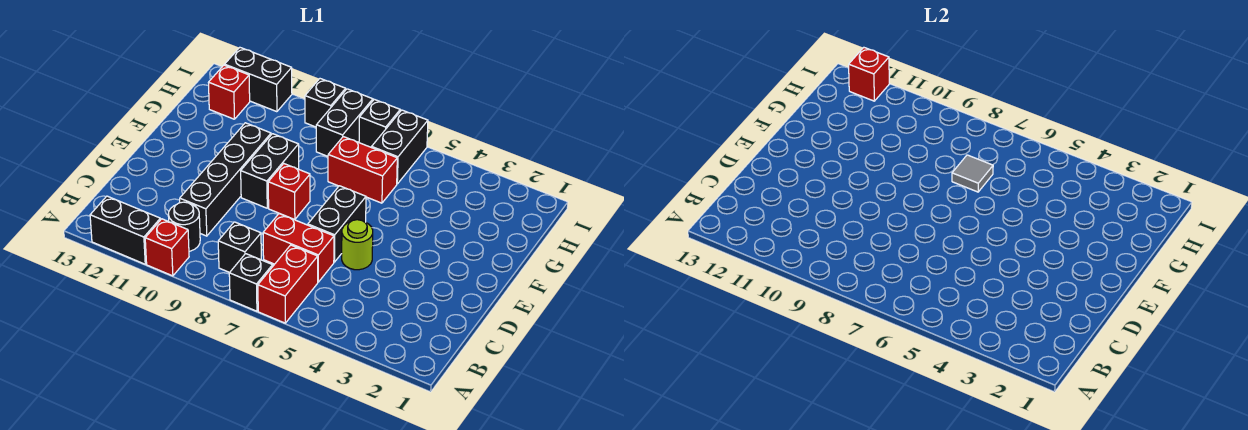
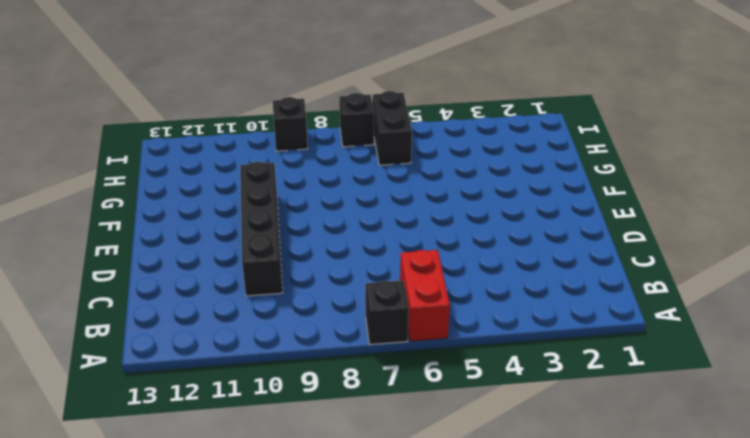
none -> red brick A10 level 1
none -> black brick A11:A12 level 1
none -> black brick B8 level 1

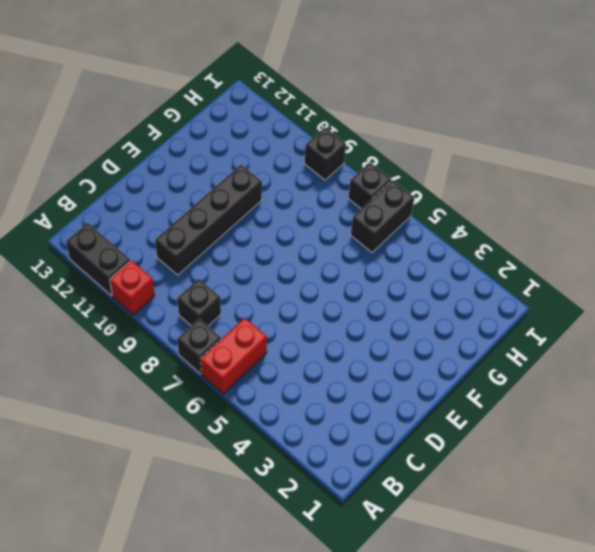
none -> black round brick B10 level 1
none -> red brick C6:C7 level 1
none -> lime round brick D5 level 1

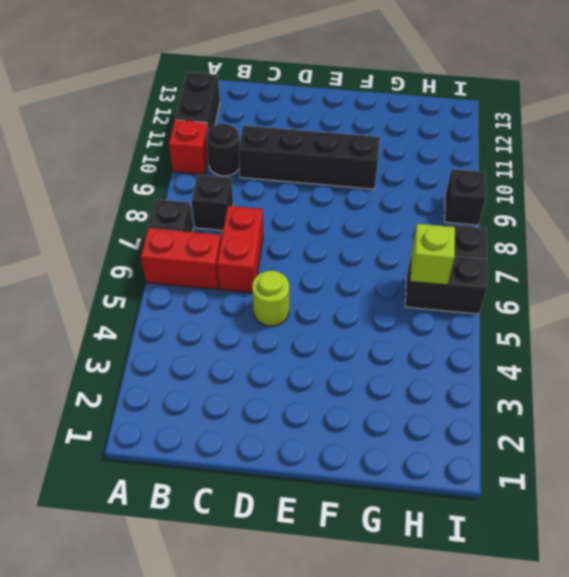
lime brick H6 level 2 -> none
none -> black brick D6:E6 level 1
none -> red brick E8 level 1
none -> black brick E9:F9 level 1

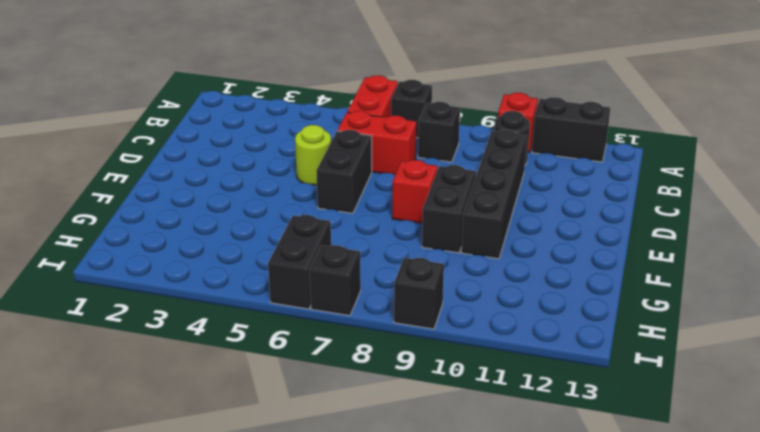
none -> red brick G6:G7 level 1
none -> black brick H8:I8 level 1
none -> red brick H12 level 1

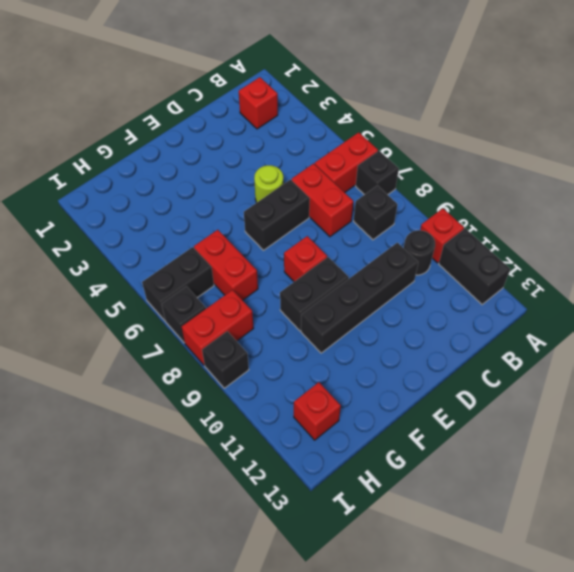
red brick B2 level 1 -> red brick I12 level 2
red brick H8:I8 level 1 -> black brick H8:I8 level 1
none -> black brick I11:I12 level 1
none -> grey tile G7 level 2

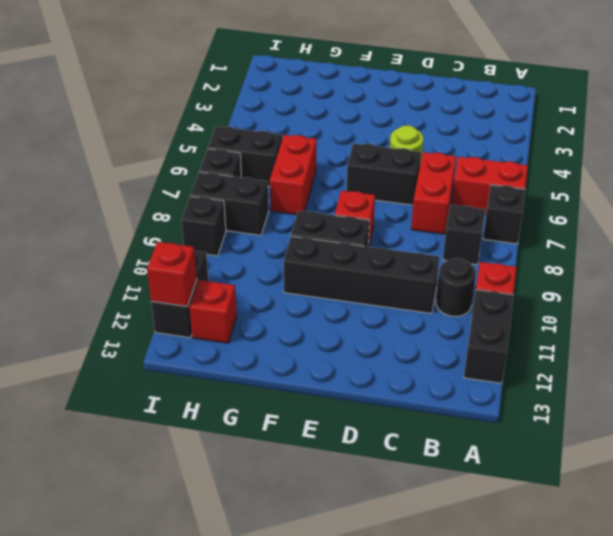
none -> grey tile G7 level 2

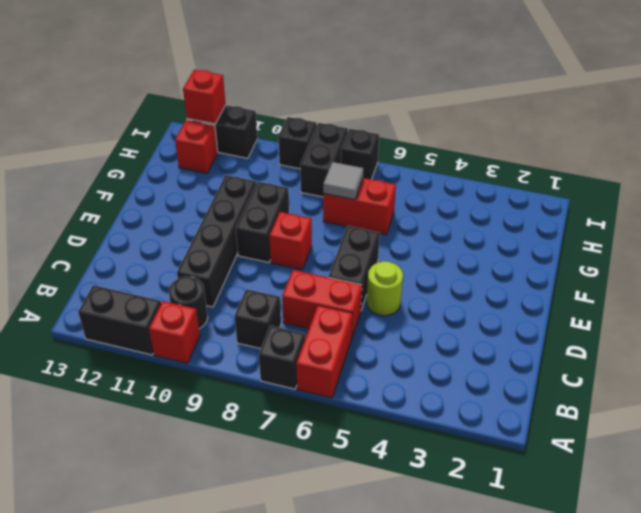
none -> black brick H6:I6 level 1

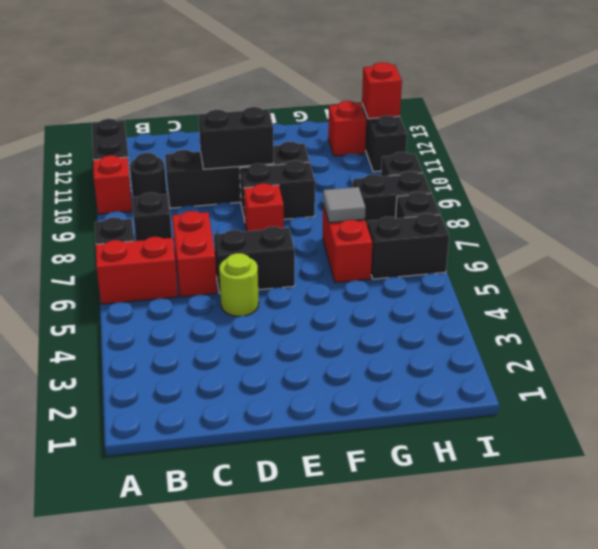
black brick D10:E10 level 2 -> none

